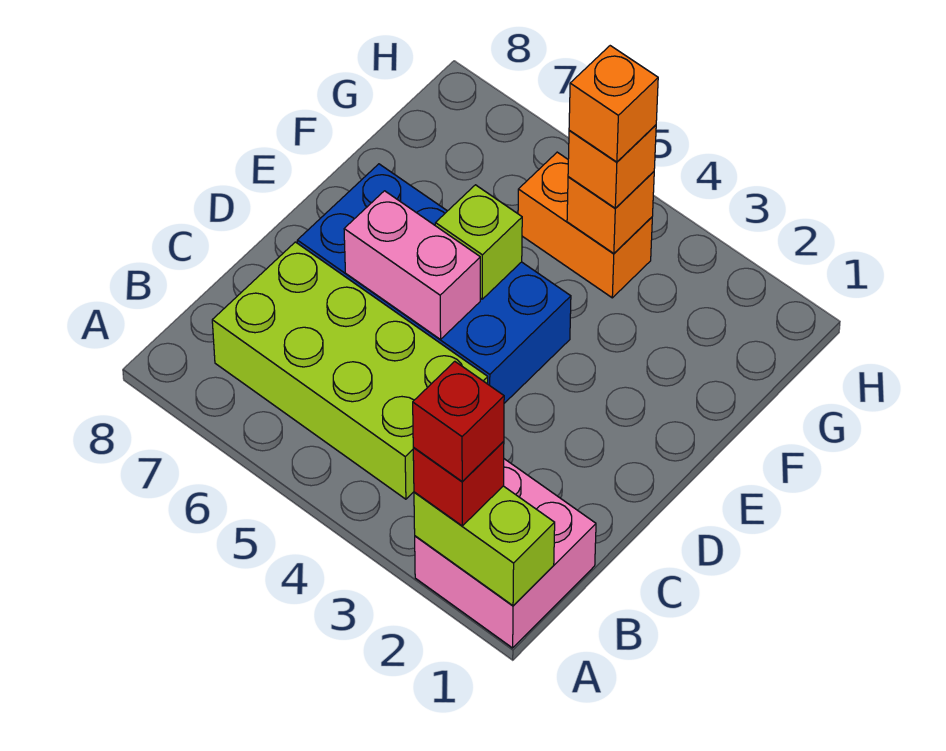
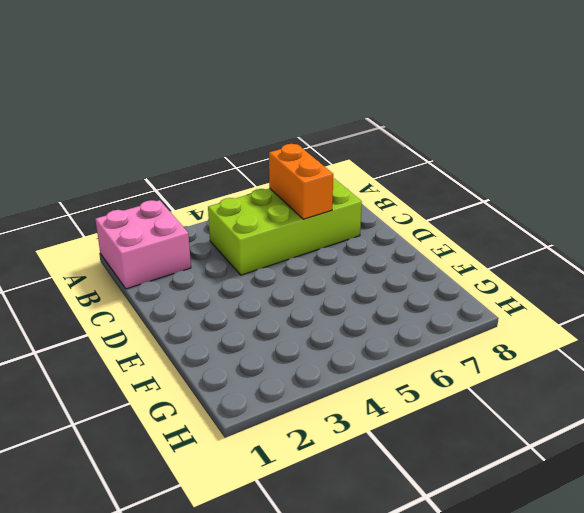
orange brick B6:C6 level 2 -> orange brick G4:G5 level 1
none -> blue brick D4:E7 level 1
none -> lime brick A1:A2 level 2
none -> pink brick D5:D6 level 2

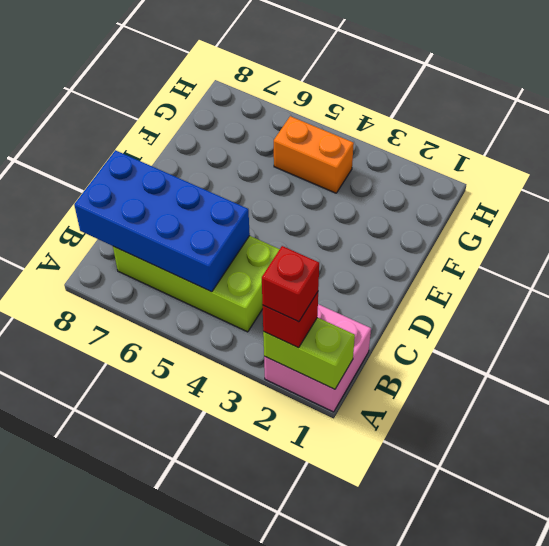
blue brick B5:C8 level 2 -> blue brick D4:E7 level 1
none -> pink brick D5:D6 level 2
none -> lime brick E5 level 2
none -> orange brick G4 level 2

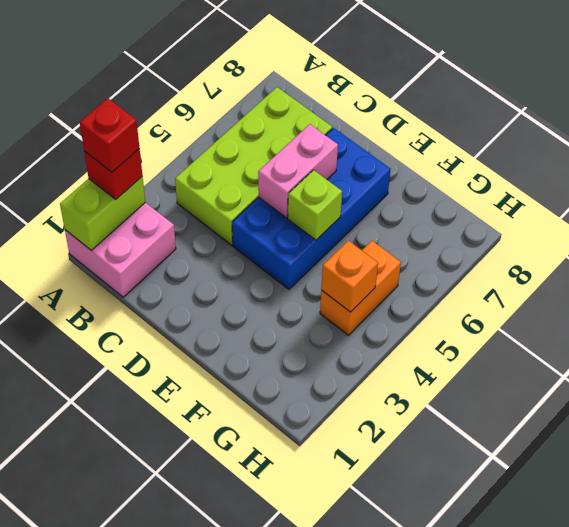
none -> orange brick G4 level 3
none -> orange brick G4 level 4

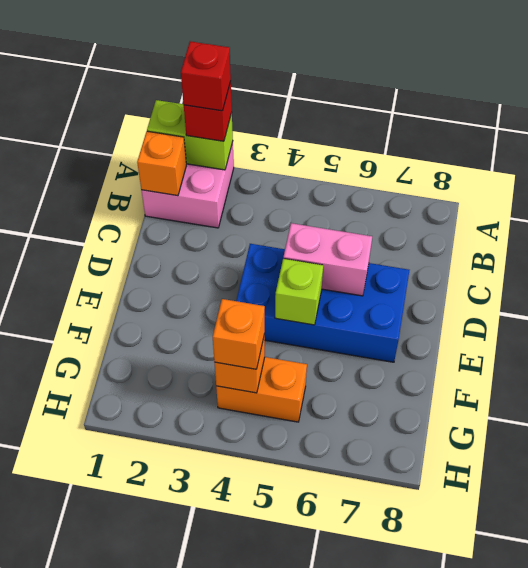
orange brick B1 level 2 -> orange brick G4 level 4
none -> lime brick B4:C7 level 1

